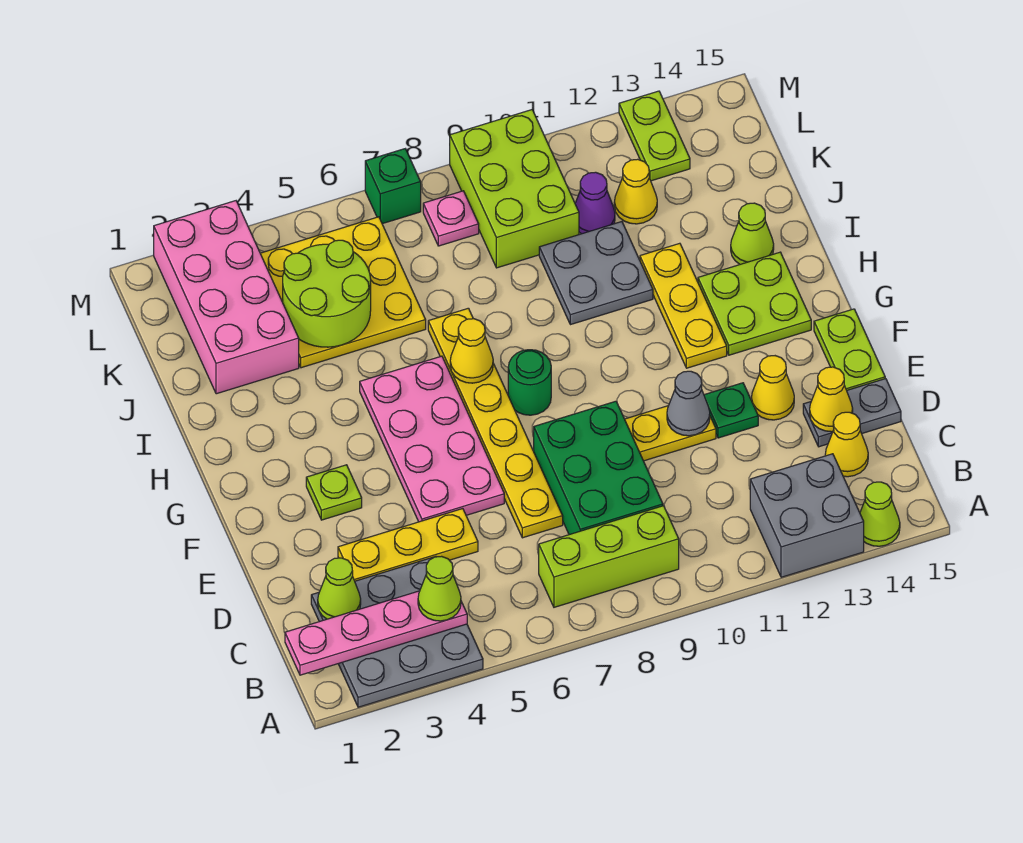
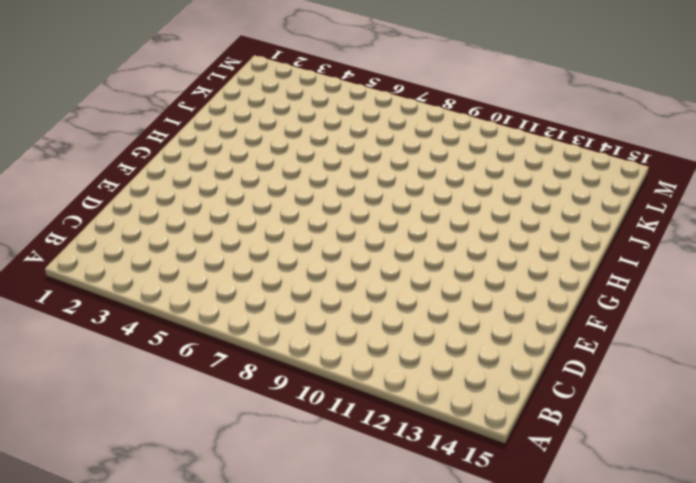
none -> grey plate A2:C4 level 1
none -> grey brick A12:B13 level 1
none -> lime cone A14 level 1
none -> lime brick B7:B9 level 1

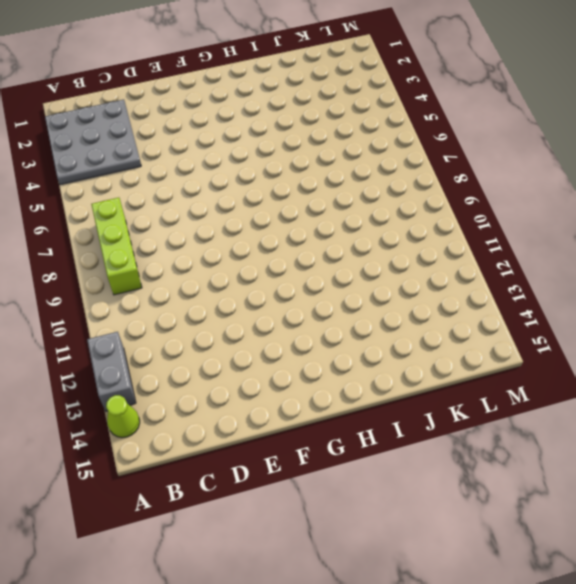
grey brick A12:A13 level 1 -> grey brick A12:B13 level 1
none -> green brick C8:E9 level 1
none -> yellow cone C14 level 1
none -> yellow plate D3:D5 level 1
none -> yellow plate D7:I7 level 1

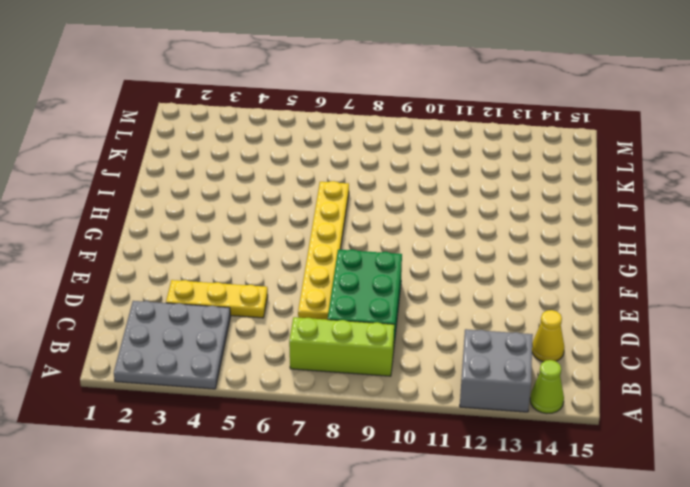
none -> grey plate D14:D15 level 1
none -> pink plate E5:H6 level 1
none -> yellow plate E10:E11 level 1
none -> green plate E12 level 1

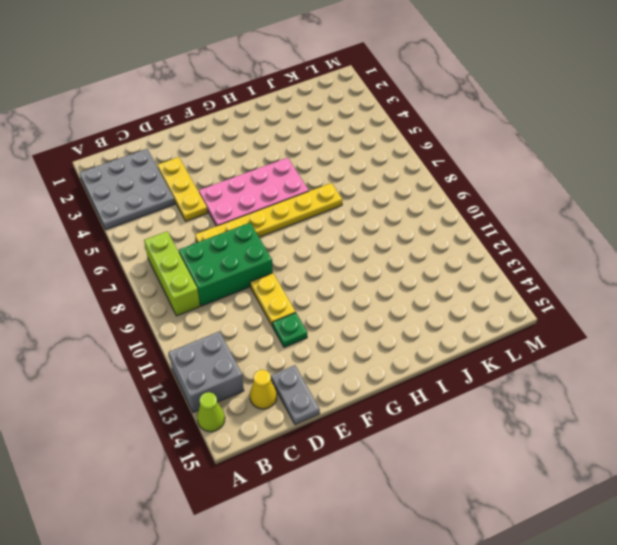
none -> yellow cone E13 level 1
none -> lime plate E15:F15 level 1
none -> lime plate F3 level 1
none -> green round brick G8 level 1

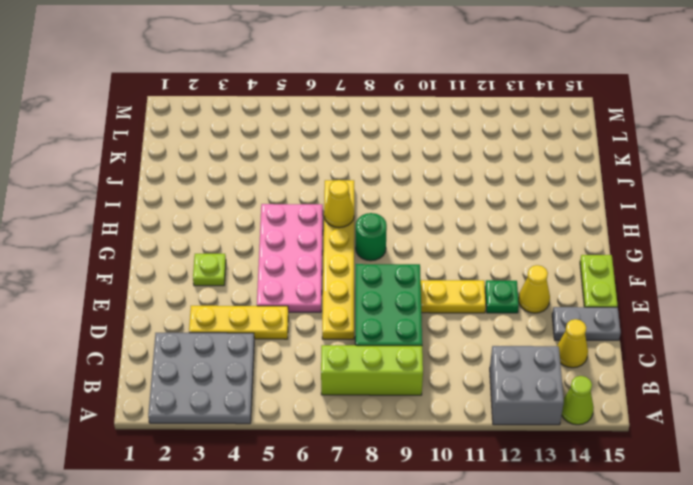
none -> yellow plate G12:I12 level 1
none -> lime plate G13:H14 level 1
none -> grey plate I10:J11 level 1
none -> lime cone I14 level 1

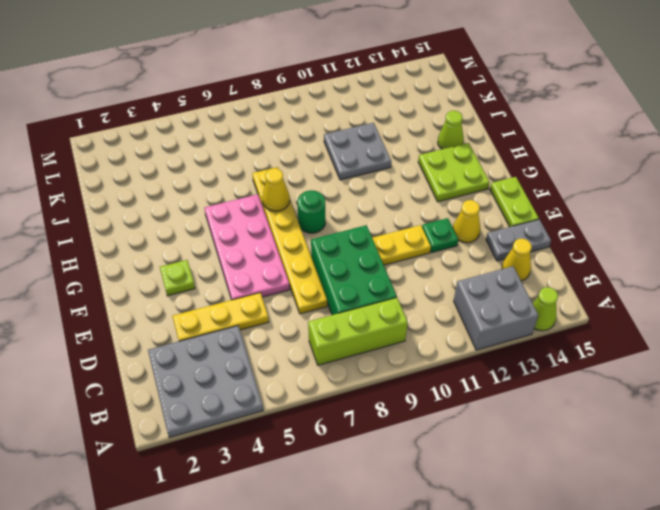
none -> yellow plate G12:I12 level 1
none -> pink brick J2:M3 level 1
none -> yellow plate J4:L6 level 1
none -> lime brick K9:M10 level 1

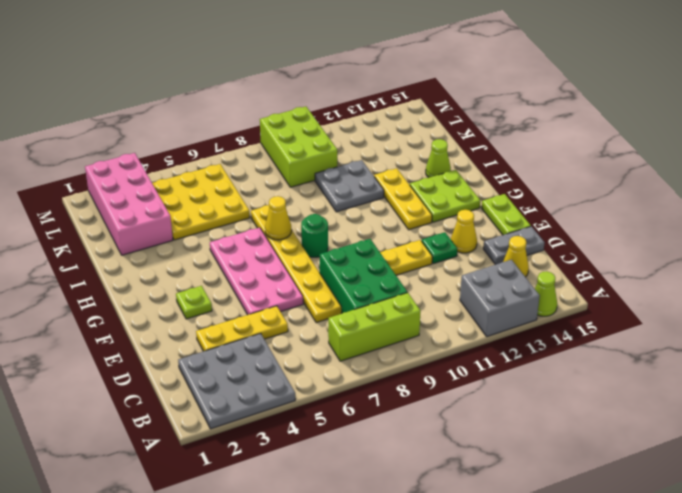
none -> purple cone K11 level 1
none -> yellow cone K12 level 1
none -> pink plate L8 level 1
none -> lime plate L13:M13 level 1

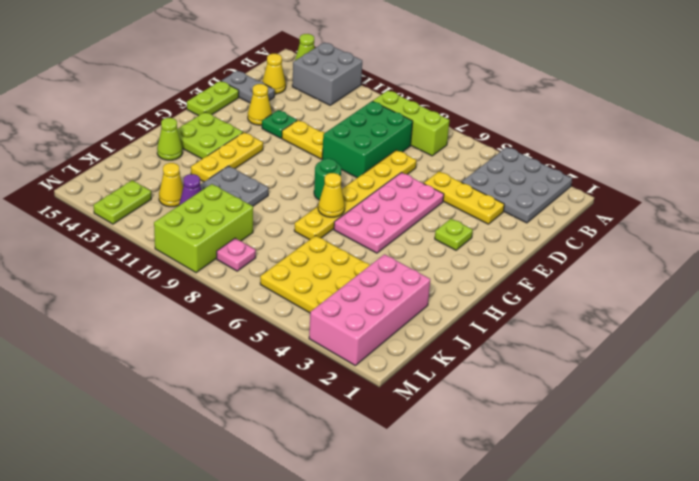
none -> green brick M7 level 1
none -> pink plate B1:B4 level 2
none -> lime cone C2 level 2
none -> yellow cone D14 level 2

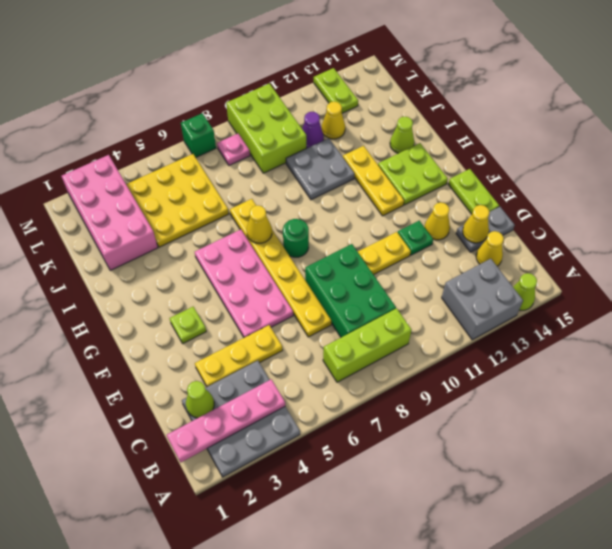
none -> grey cone E11 level 2
none -> lime round brick J4:K5 level 2
none -> lime cone B4 level 3

